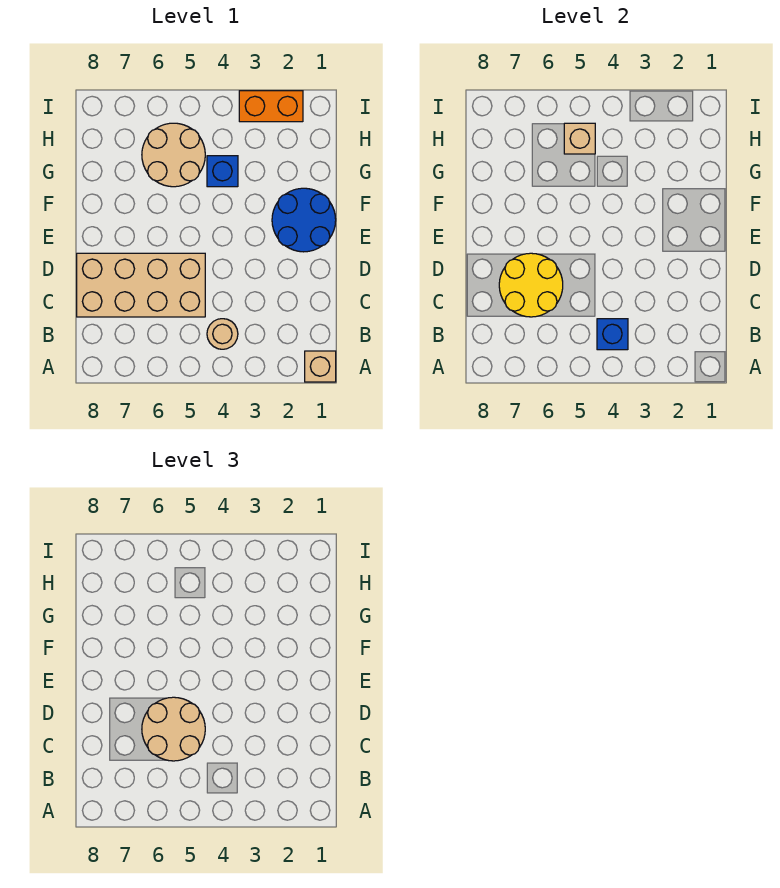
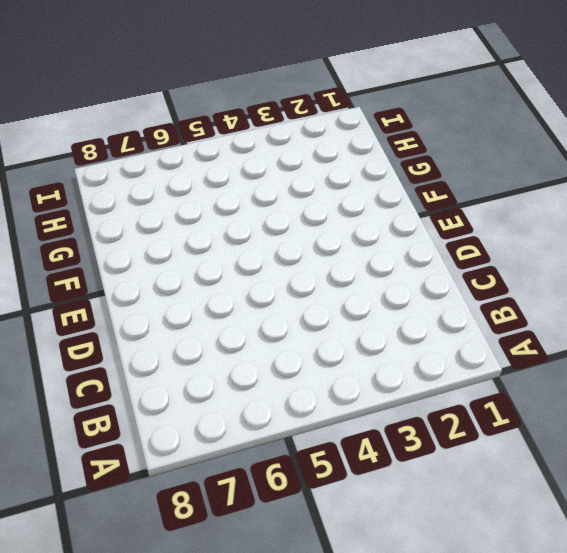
none -> tan brick A1 level 1
none -> tan round brick B4 level 1

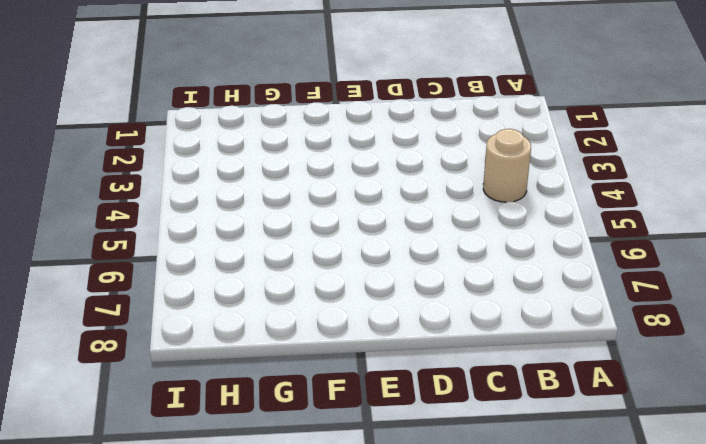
none -> tan brick A1 level 1
none -> tan brick C5:D8 level 1

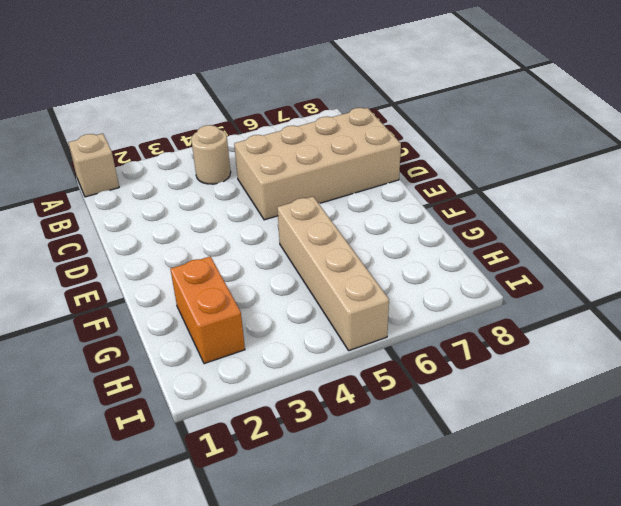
tan brick F5:I5 level 1 -> tan round brick G5:H6 level 1
orange brick G2:H2 level 1 -> orange brick I2:I3 level 1
none -> blue round brick E1:F2 level 1
none -> blue brick G4 level 1

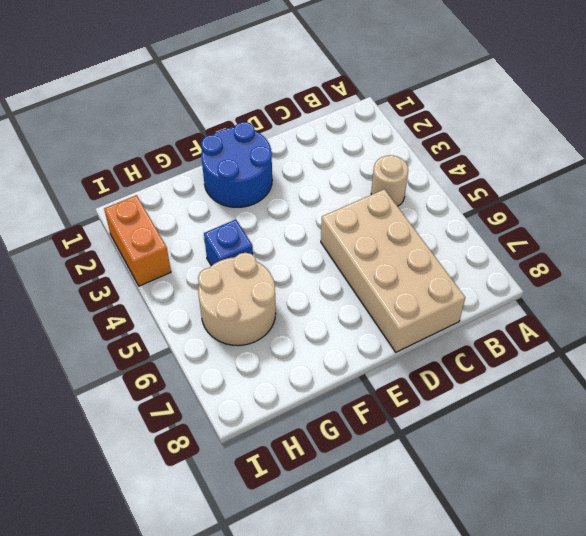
none -> tan brick A1 level 1
none -> blue brick B4 level 2

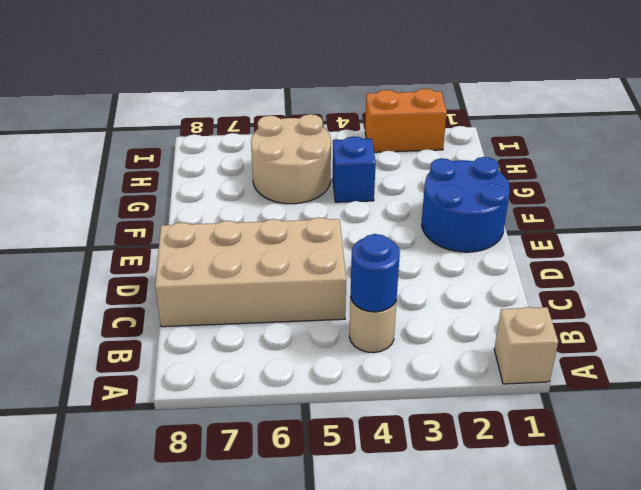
blue round brick B4 level 2 -> blue brick B4 level 2
none -> yellow round brick C6:D7 level 2
none -> tan brick H5 level 2

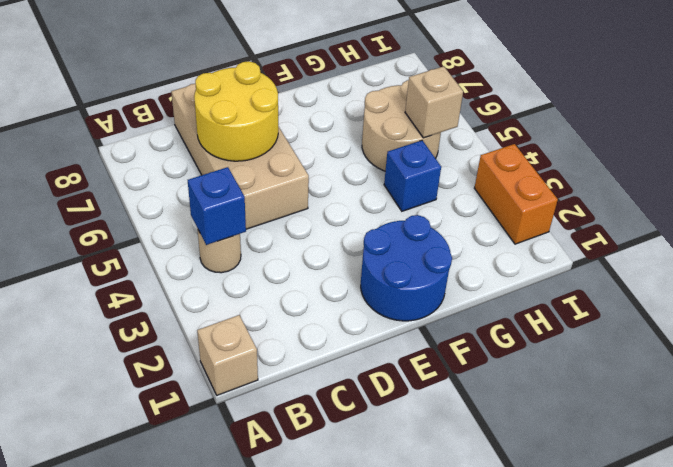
none -> tan round brick C5:D6 level 3

